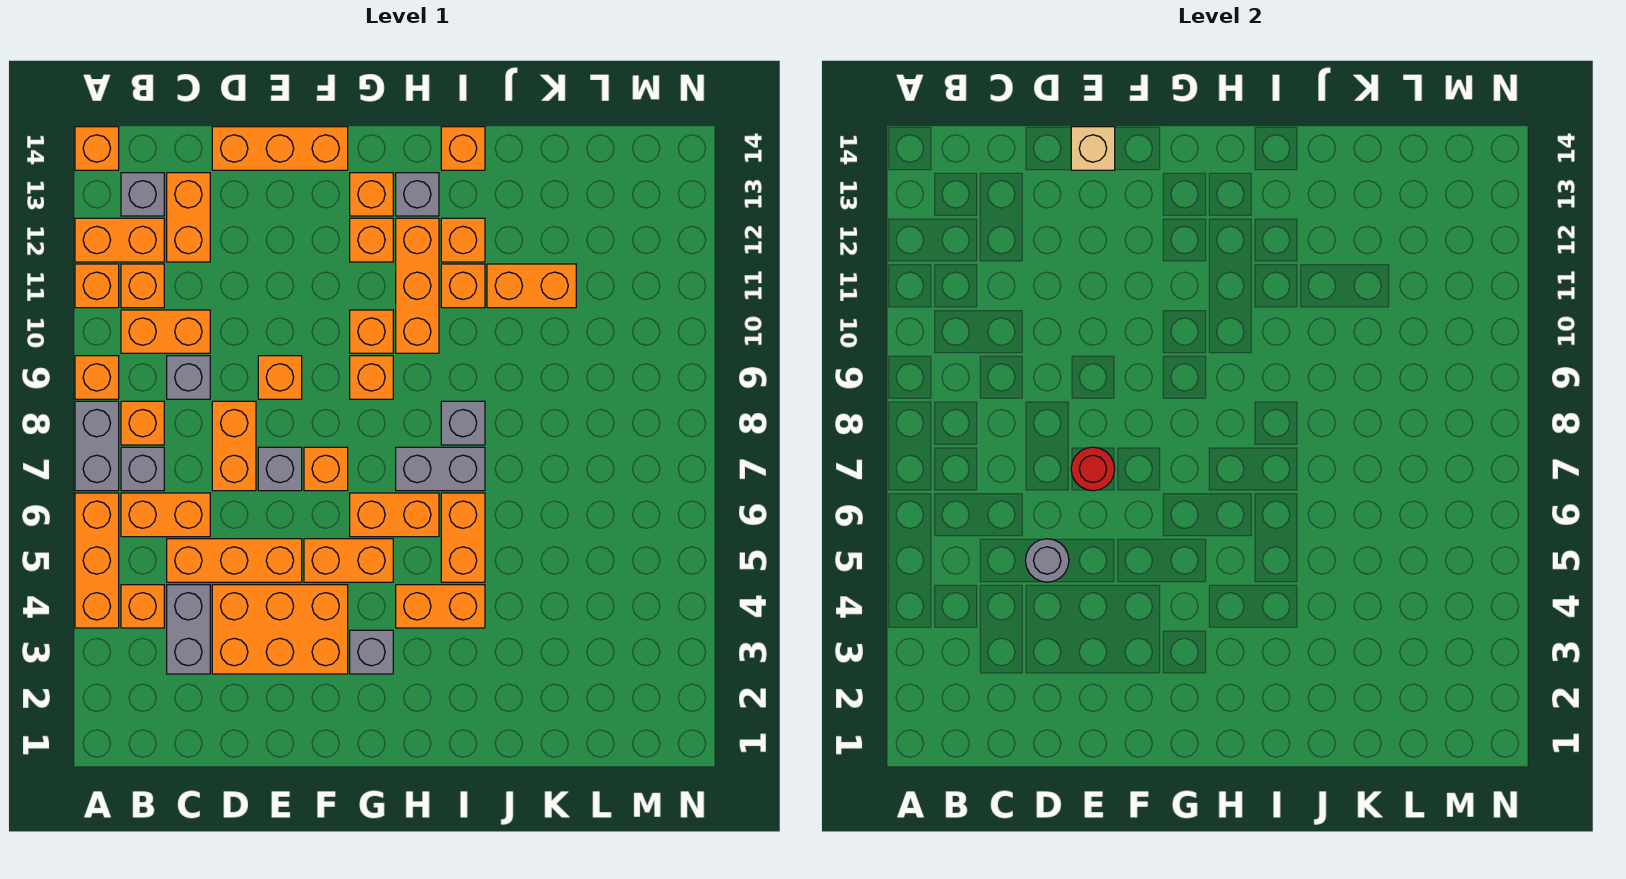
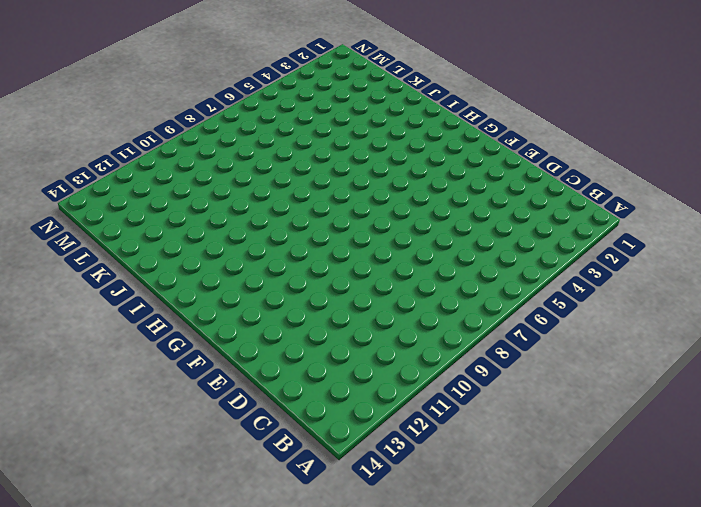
none -> orange brick A4:A6 level 1
none -> grey brick A7:A8 level 1
none -> orange brick A9 level 1
none -> orange brick A11 level 1

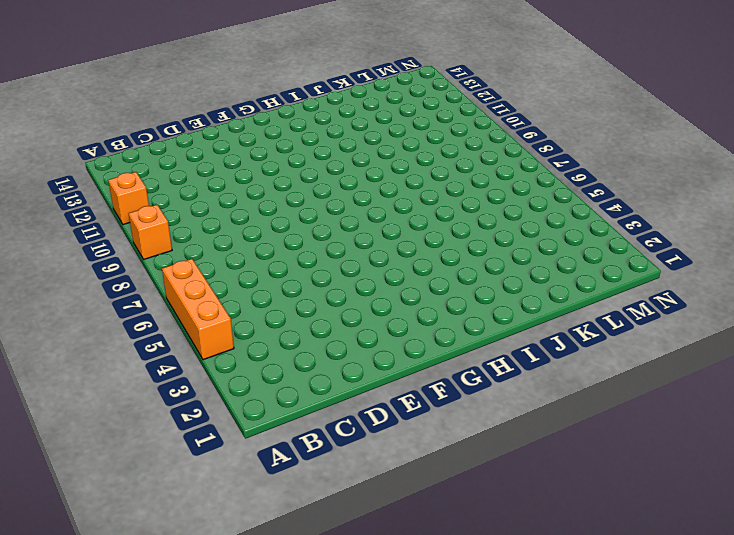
none -> grey brick A7:A8 level 1
none -> orange brick A12:B12 level 1
none -> orange brick A14 level 1
none -> orange brick B4 level 1

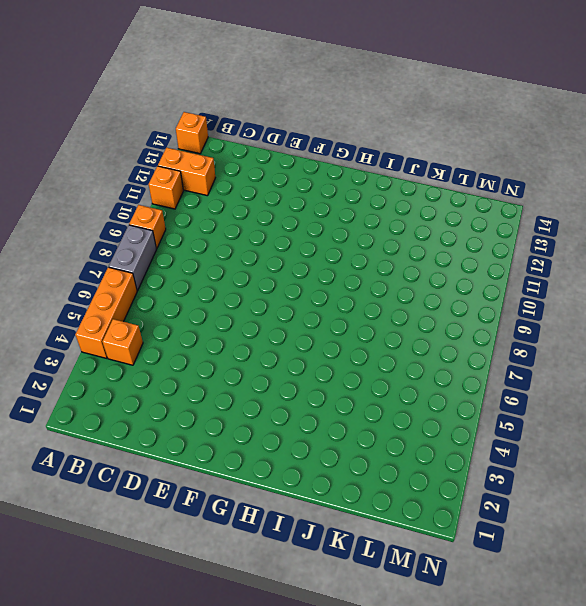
none -> orange brick B6:C6 level 1
none -> grey brick B7 level 1
none -> orange brick B8 level 1
none -> orange brick B10:C10 level 1

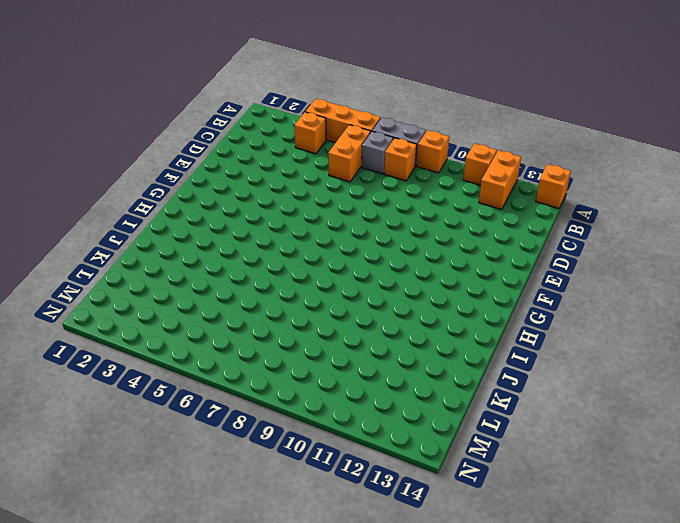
none -> orange brick B10:C10 level 1
none -> orange brick B11 level 1
none -> grey brick B13 level 1
none -> grey brick C3:C4 level 1

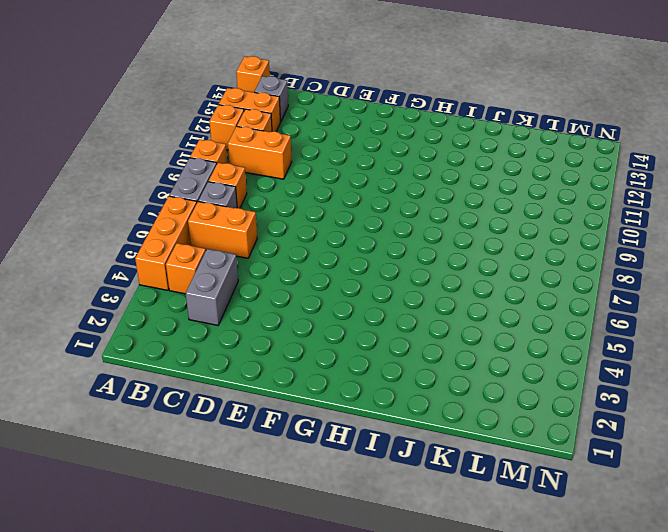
none -> orange brick C5:E5 level 1
none -> grey brick C9 level 1
none -> orange brick C12:C13 level 1
none -> orange brick D3:F4 level 1

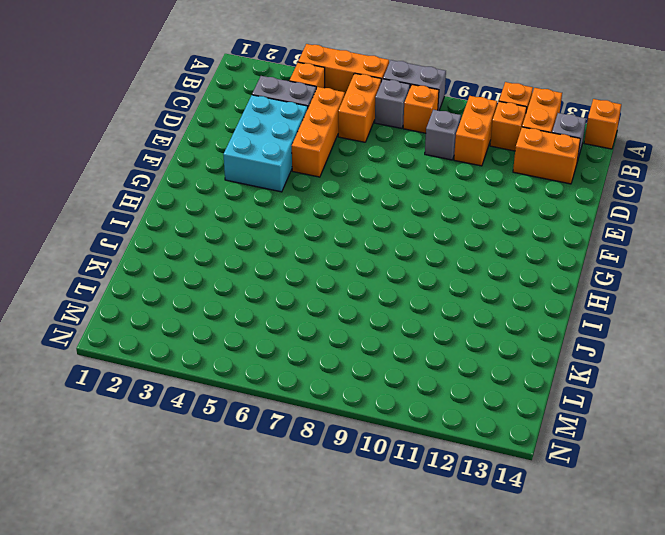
cyan brick D3:F4 level 1 -> orange brick D3:F4 level 1
none -> orange brick A9 level 1
none -> orange brick D7:D8 level 1
none -> orange brick D14:F14 level 1
none -> grey brick E7 level 1

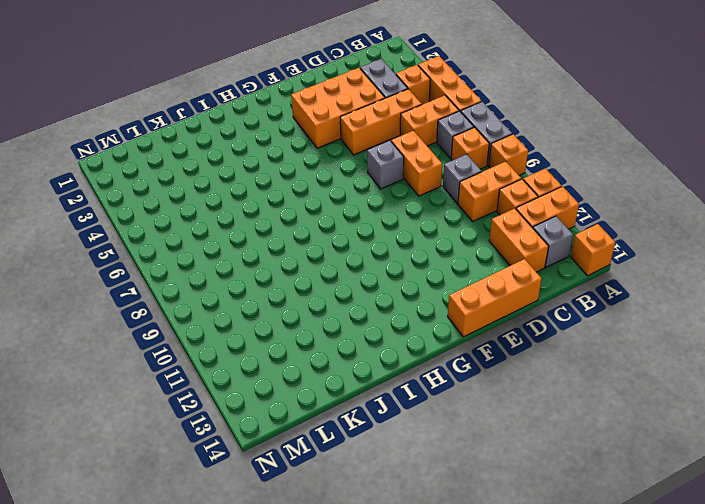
none -> orange brick E9 level 1
none -> orange brick F5:G5 level 1
none -> orange brick F7 level 1
none -> grey brick G3 level 1

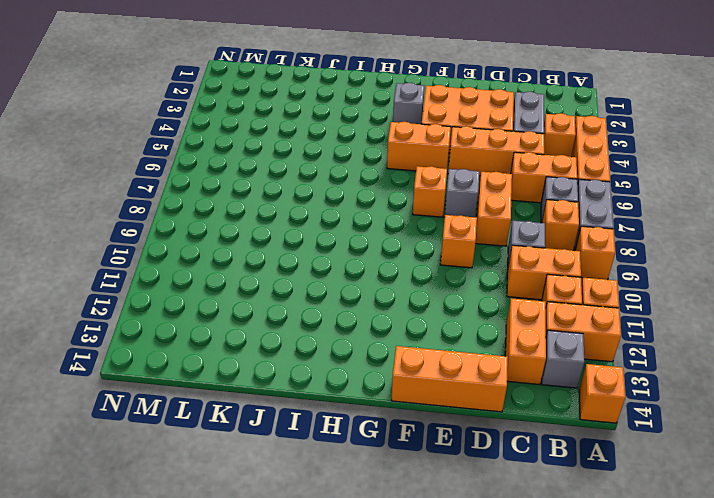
none -> orange brick G6:H6 level 1
none -> orange brick G9 level 1
none -> orange brick G10 level 1
none -> orange brick G12 level 1

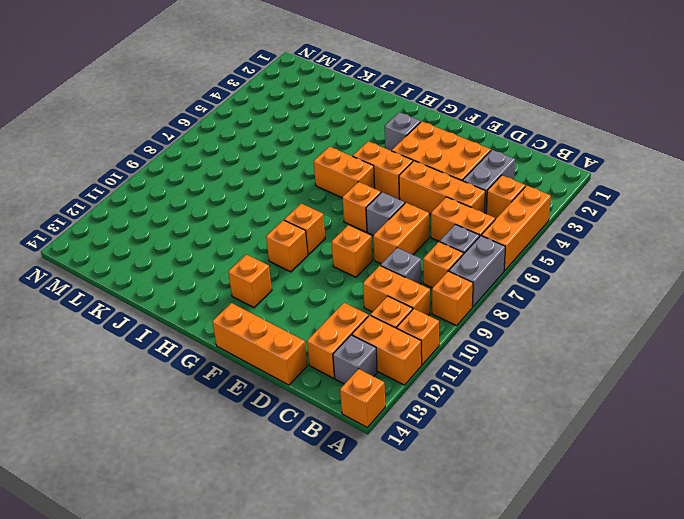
none -> orange brick G13 level 1
none -> orange brick H4:I4 level 1
none -> grey brick H7:I7 level 1
none -> orange brick H10:H12 level 1

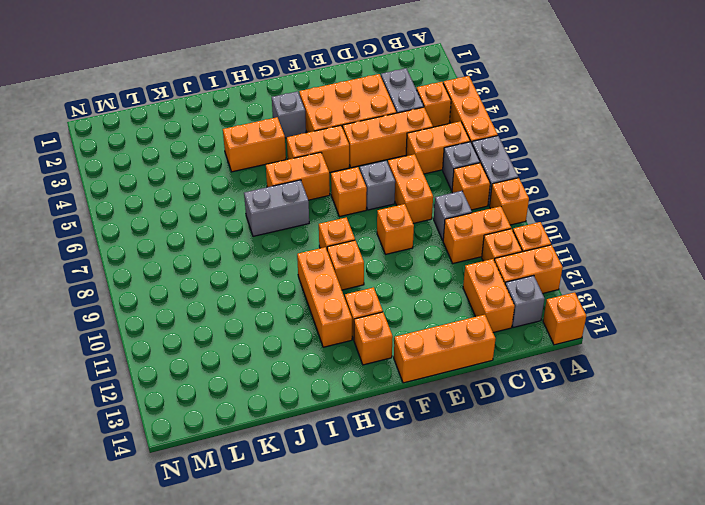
none -> grey brick H13 level 1
none -> orange brick I5:I6 level 1
none -> grey brick I8 level 1
none -> orange brick I11 level 1

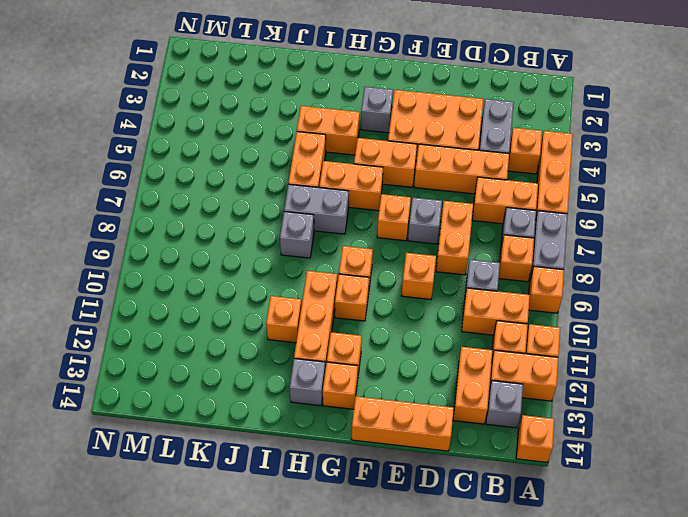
none -> orange brick I12 level 1
none -> orange brick I14 level 1
none -> orange brick J11:K11 level 1
none -> grey round brick D5 level 2

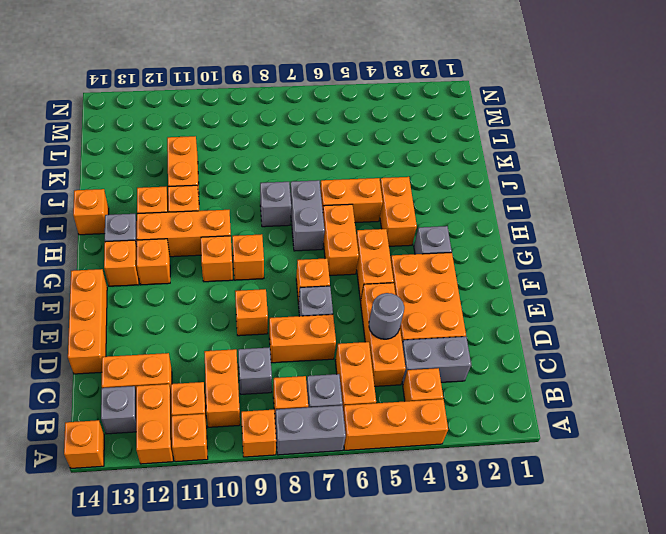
none -> red round brick E7 level 2
none -> tan brick E14 level 2

